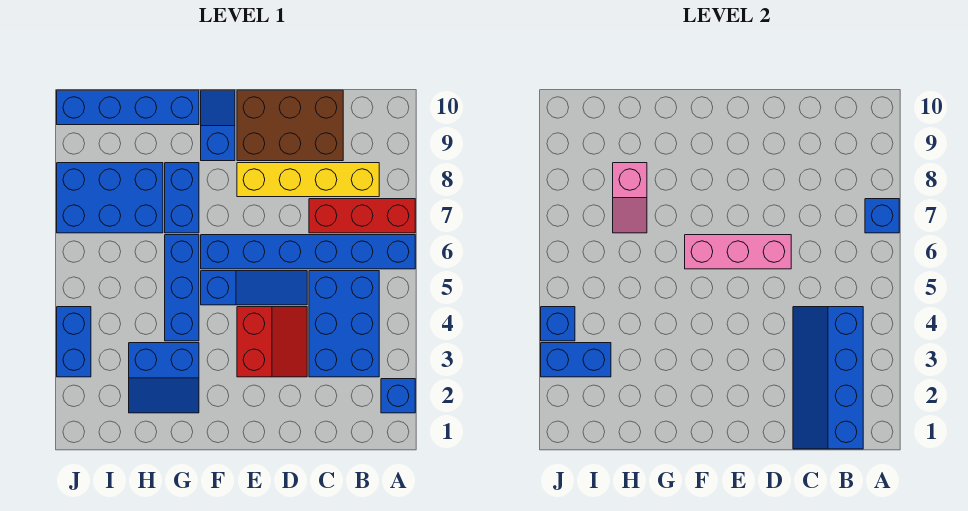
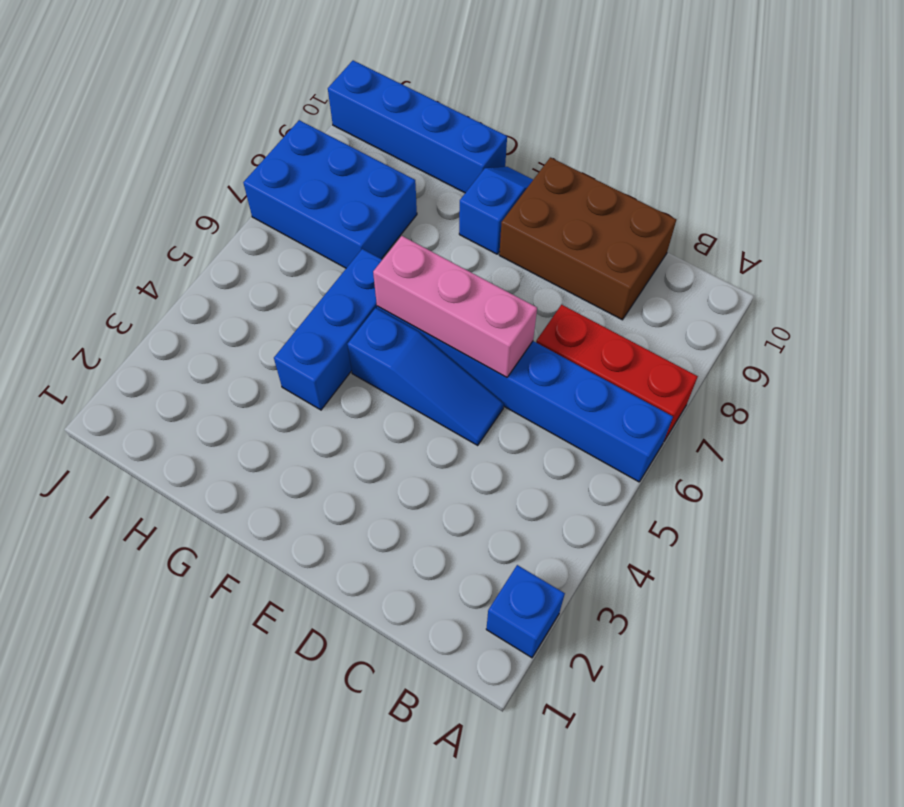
none -> blue brick B3:C5 level 1
none -> yellow brick B8:E8 level 1
none -> red slope D3:E4 level 1 top E

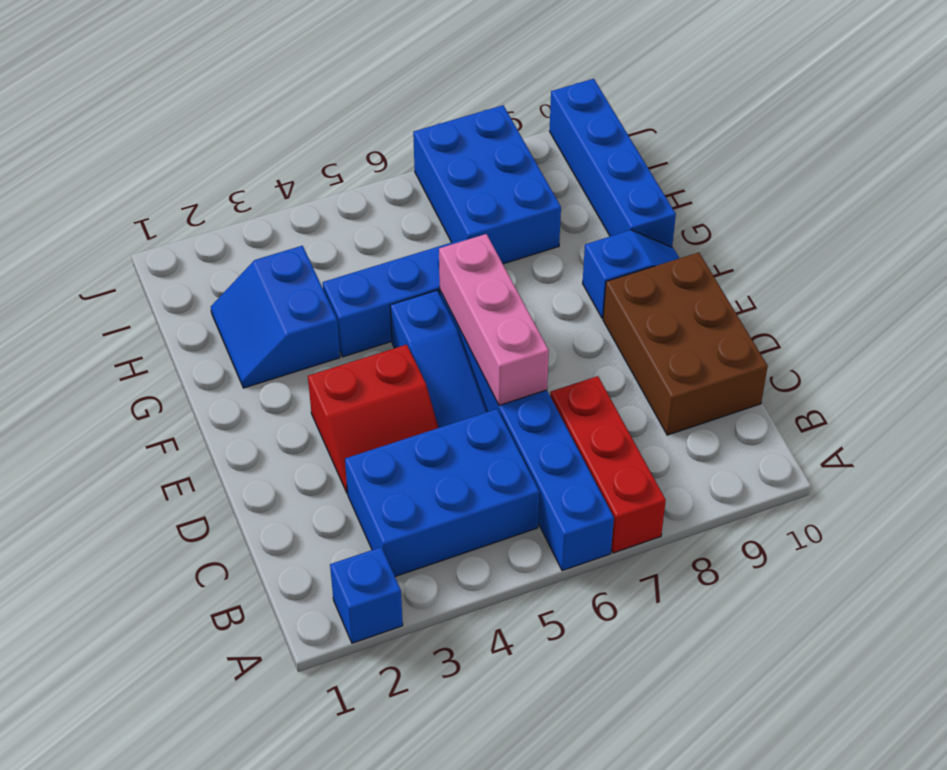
none -> yellow brick B8:E8 level 1
none -> blue brick G7:G8 level 1
none -> blue brick J3:J4 level 1

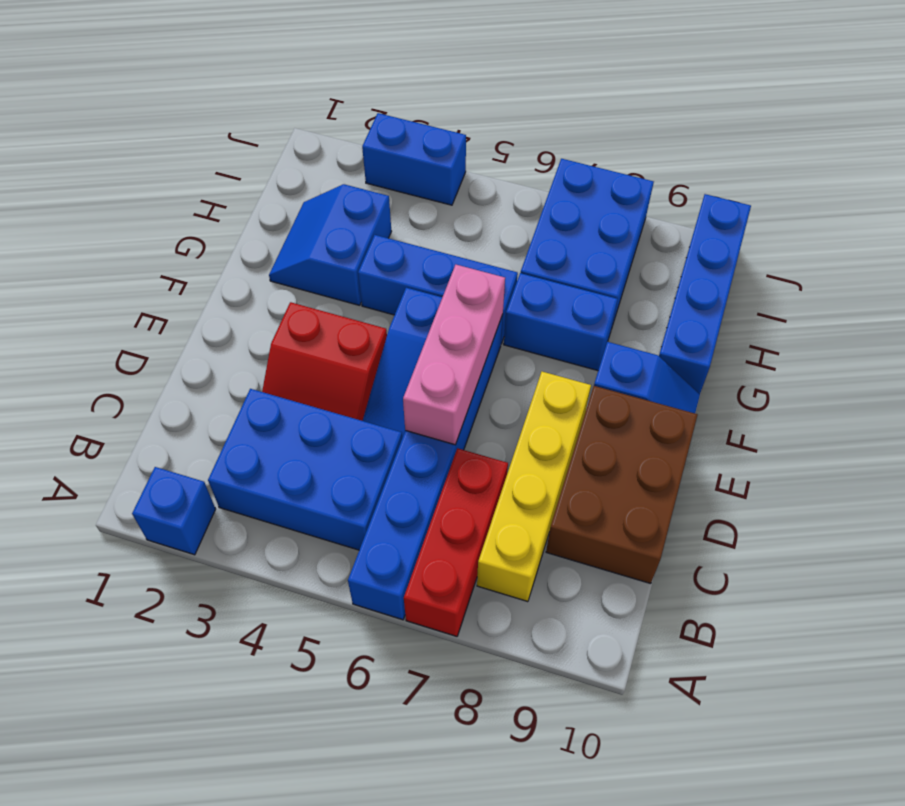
none -> blue brick A7 level 2
none -> blue slope B1:C4 level 2 top B
none -> pink slope H7:H8 level 2 top 8

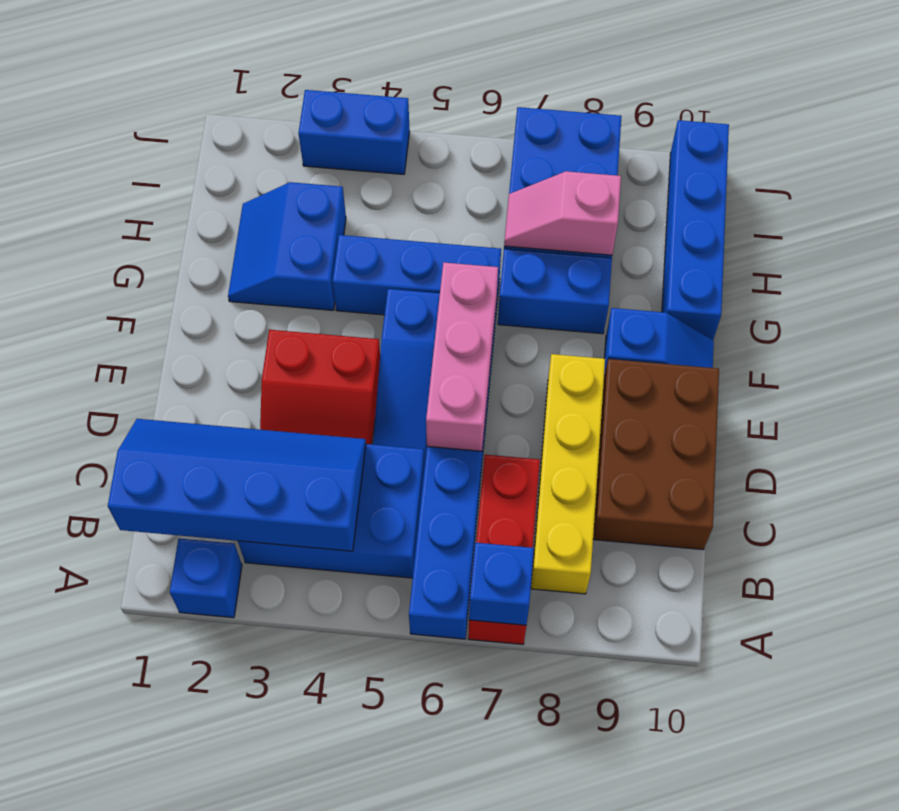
none -> blue brick I3:J3 level 2
none -> blue brick J4 level 2

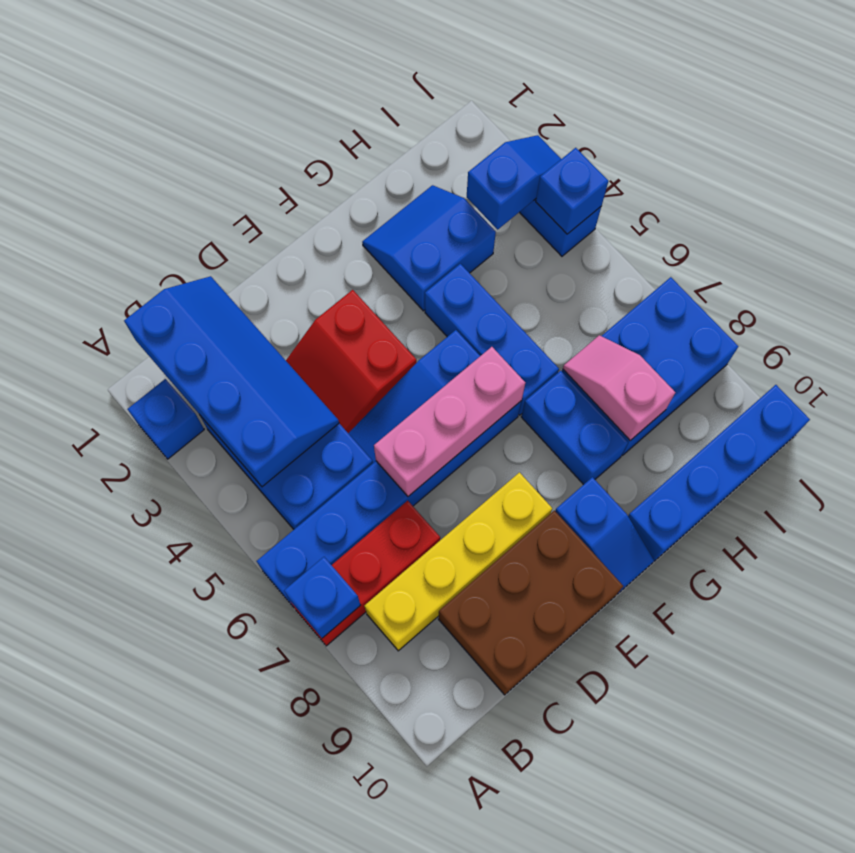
blue slope I3:J3 level 2 top I -> blue brick I3:J3 level 2

